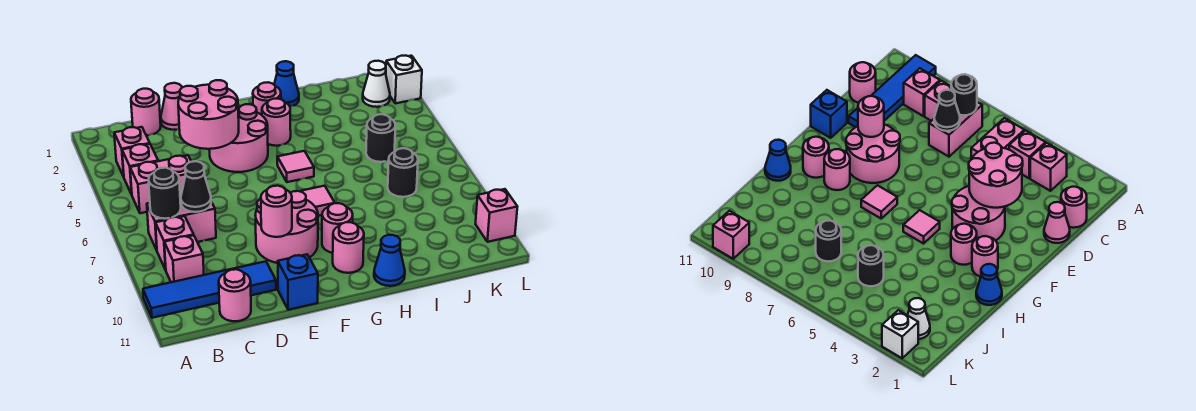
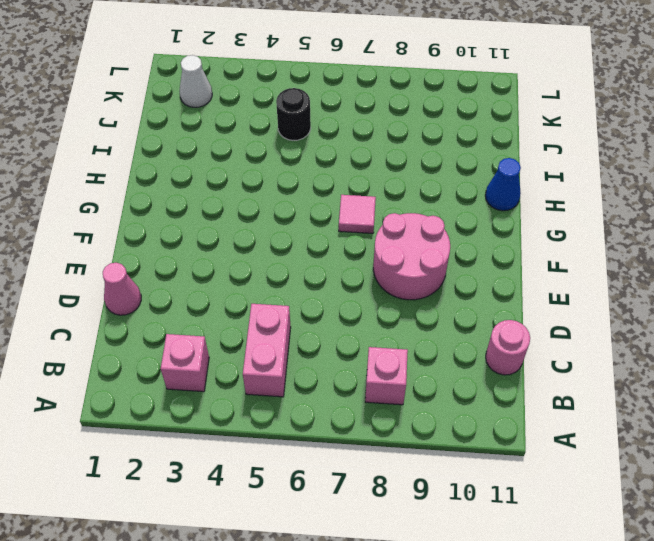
none -> blue tile A10:D10 level 1
none -> pink brick B4 level 1
none -> pink brick B7:C7 level 1
none -> pink brick B9 level 1

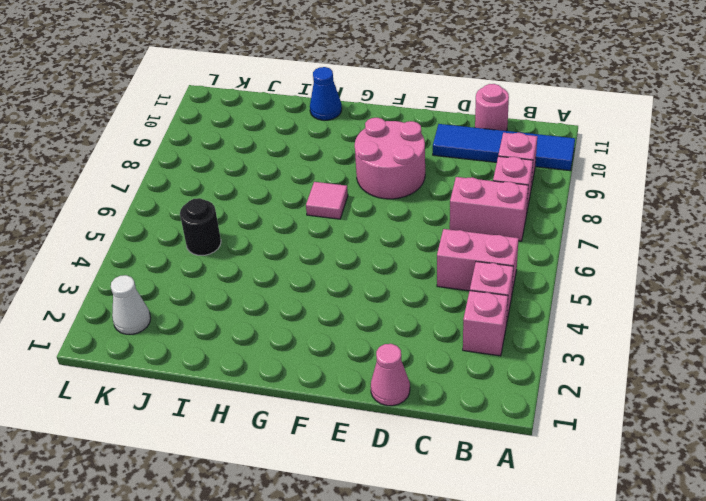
none -> pink round brick C1 level 1
none -> pink round brick E3:F4 level 1
none -> blue brick E11 level 1
none -> pink round brick G2 level 1

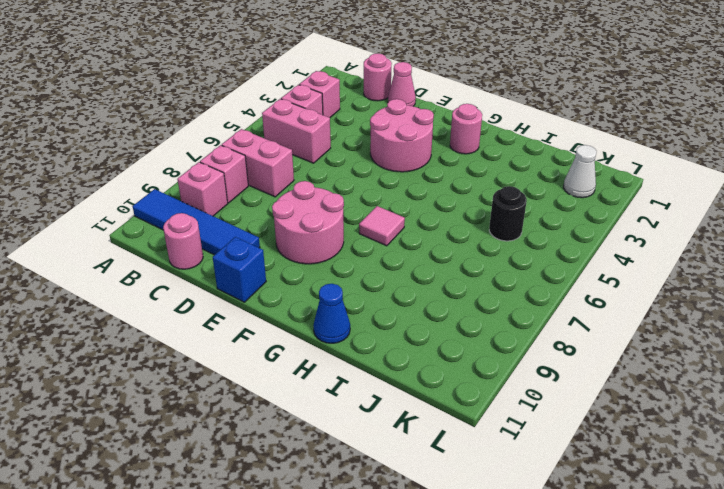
none -> pink round brick G3 level 1
none -> pink tile G5 level 1
none -> pink round brick G9 level 1
none -> pink round brick G10 level 1

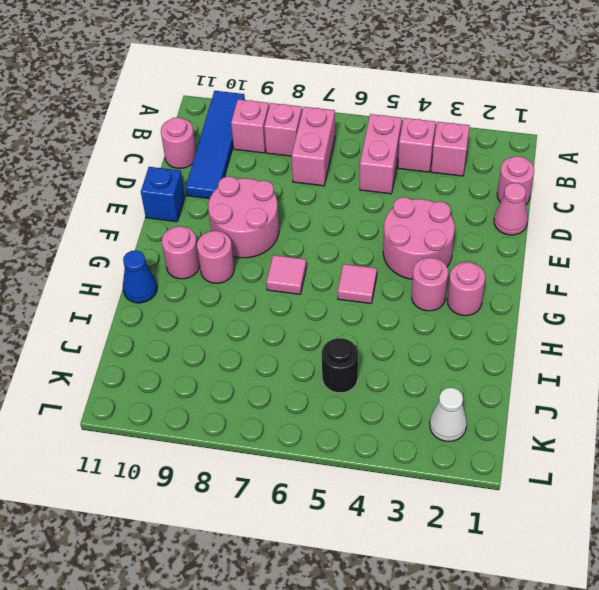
none -> blue cone H1 level 1
none -> black round brick J7 level 1
none -> white brick L2 level 1
none -> pink brick L10 level 1

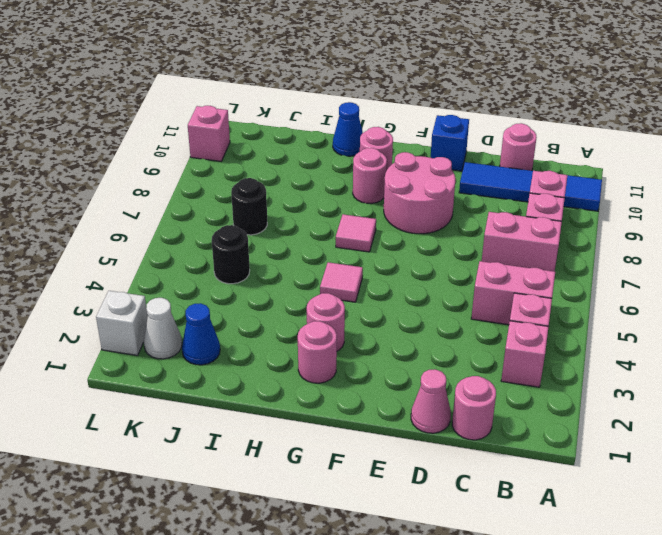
blue cone J2 level 1 -> blue cone H1 level 1
none -> pink round brick E3:F4 level 1
none -> black round brick B7 level 2
none -> black cone C7 level 2
none -> pink round brick D3:E4 level 2

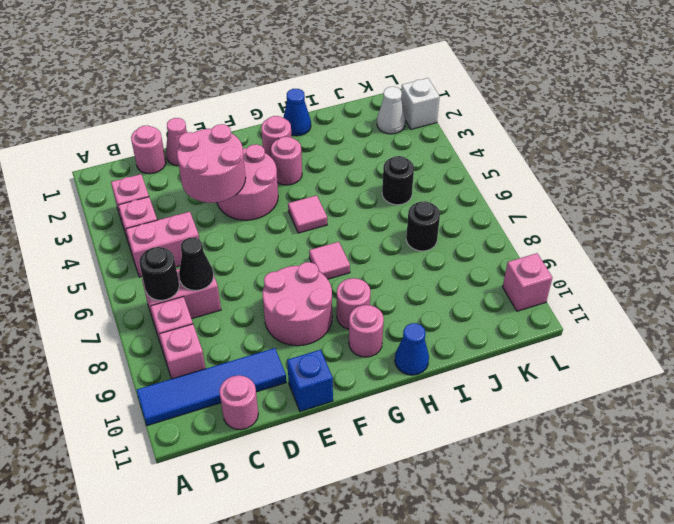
none -> pink round brick E9 level 2

